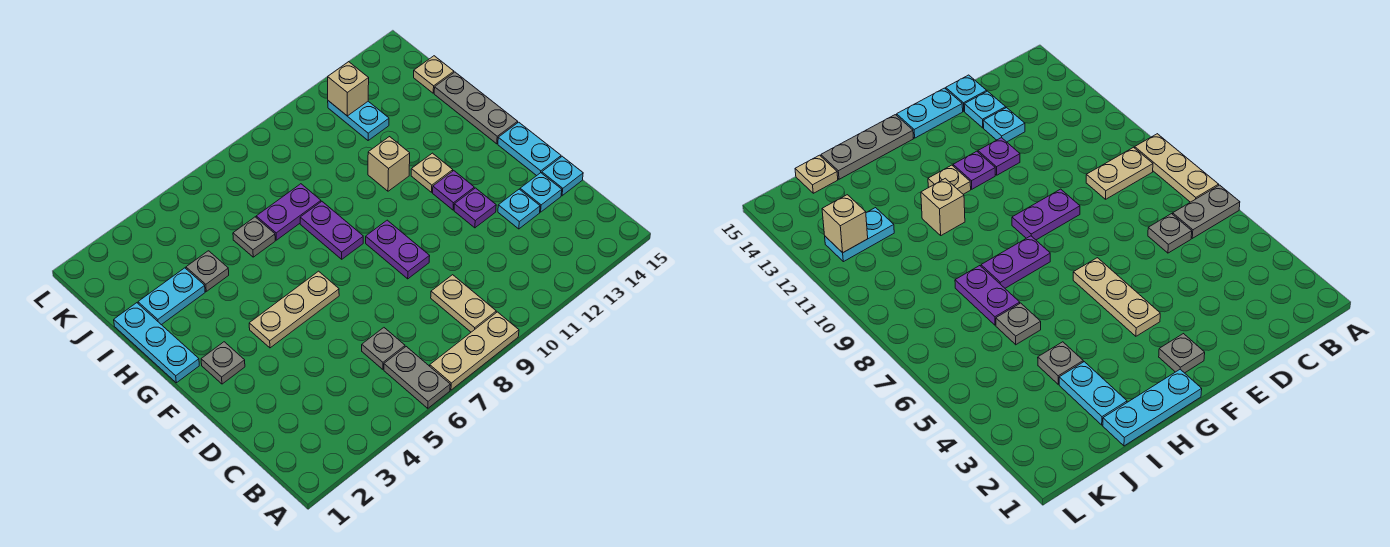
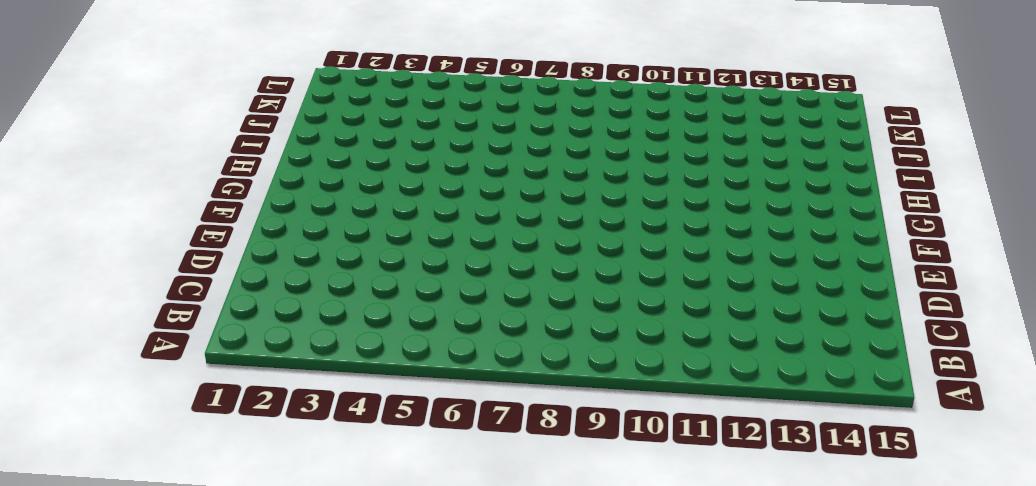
none -> grey plate A6:B6 level 1
none -> tan plate A7:A9 level 1
none -> tan plate B9:C9 level 1

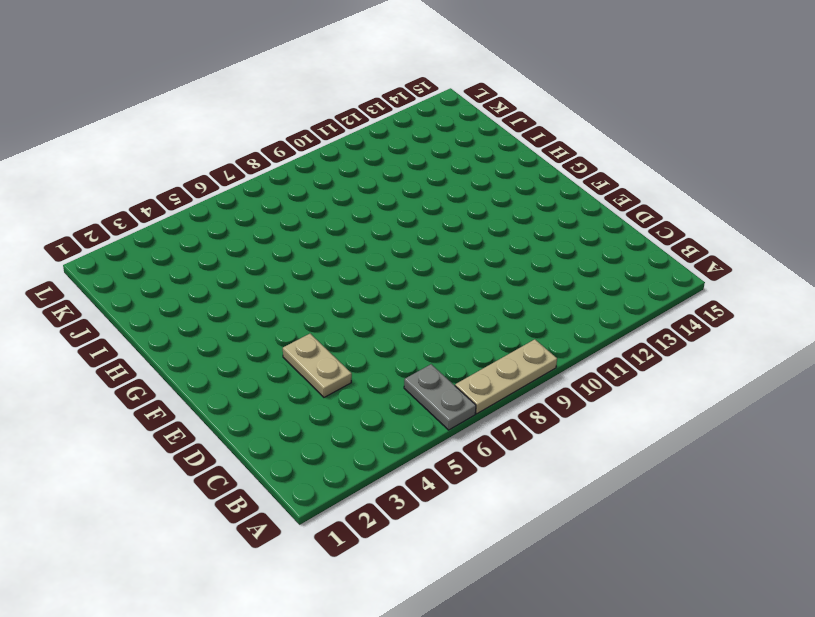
tan plate D4:E4 level 1 -> tan plate B9:C9 level 1
none -> grey plate C6 level 1
none -> cyan plate D13 level 1
none -> cyan plate D14 level 1

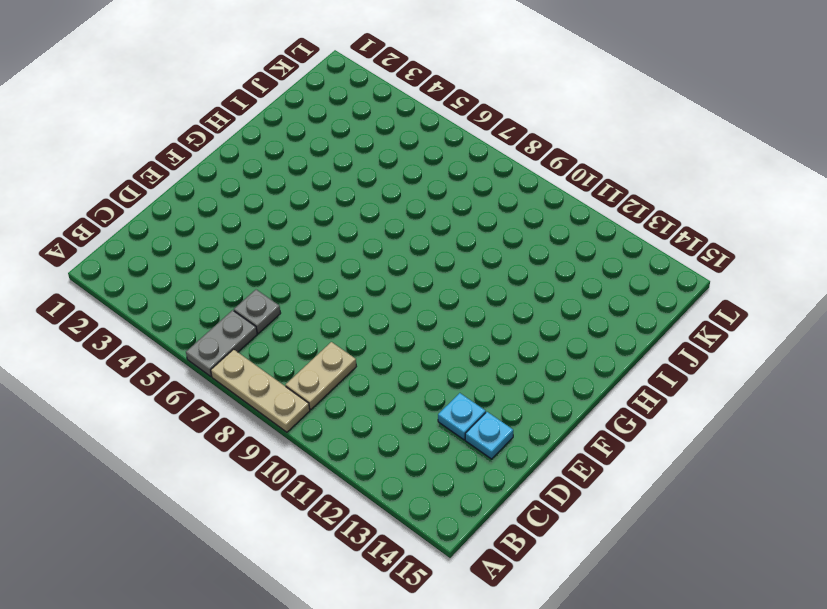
none -> cyan plate D15 level 1
none -> purple plate E9:F9 level 1
none -> purple plate E12 level 1

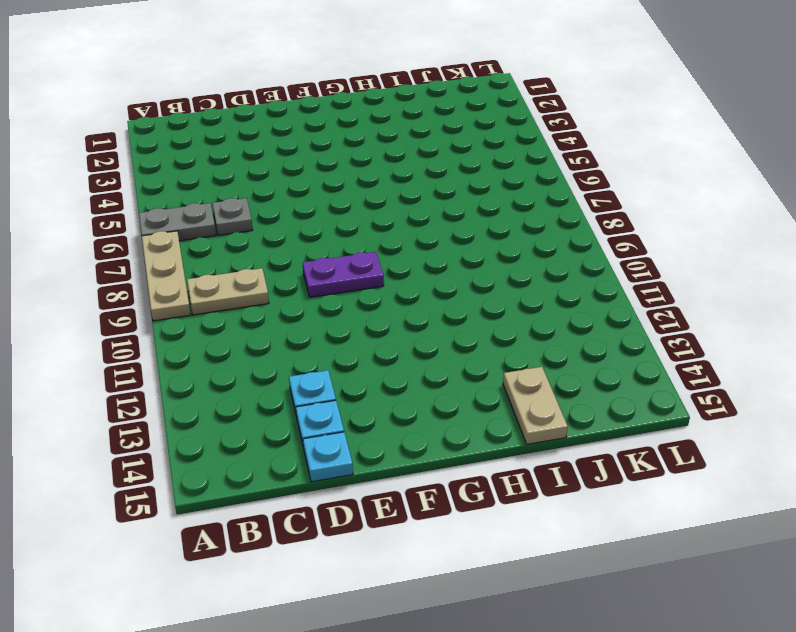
tan plate I14:I15 level 1 -> grey plate G15:I15 level 1
none -> purple plate E12 level 1
none -> cyan plate E15:F15 level 1
none -> grey plate F2 level 1

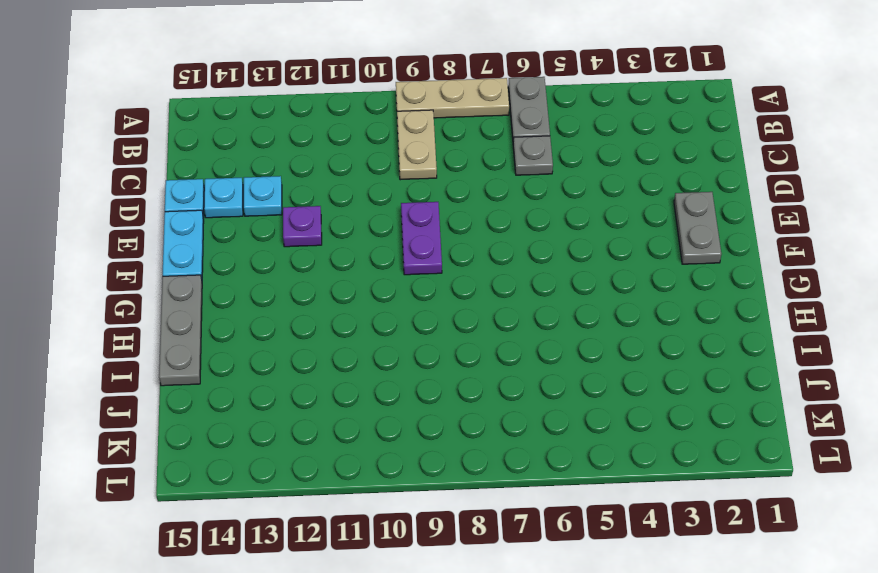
grey plate E2:F2 level 1 -> grey plate F2 level 1
none -> tan plate F4:F6 level 1
none -> purple plate F12 level 1
none -> cyan plate G1:I1 level 1

